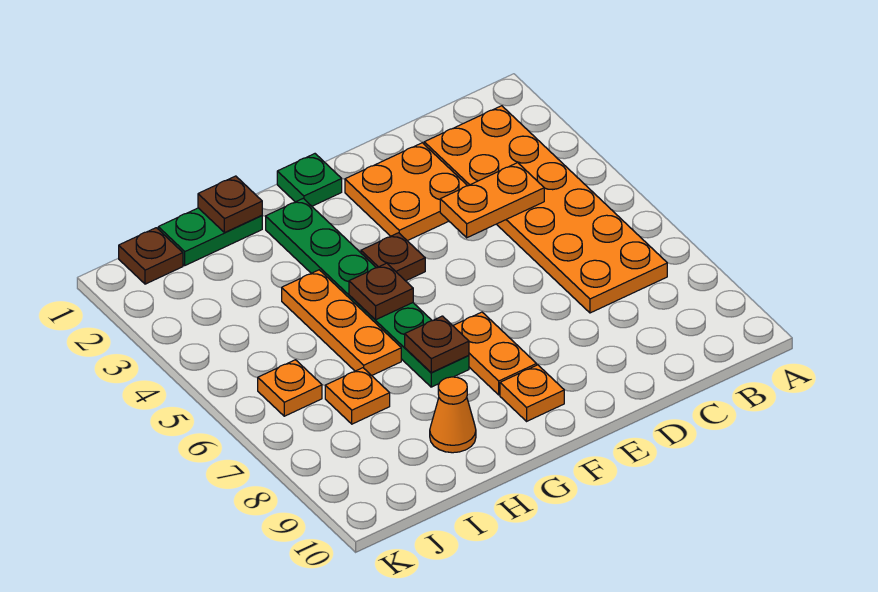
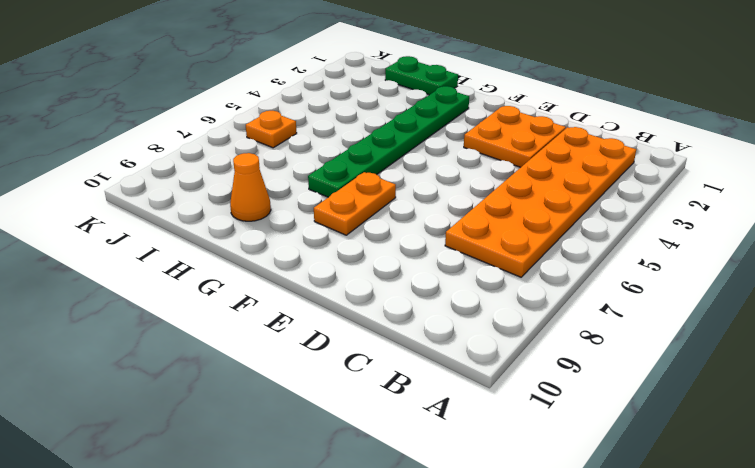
none -> green plate F1 level 1
none -> brown plate F4 level 1
none -> orange plate F9 level 1

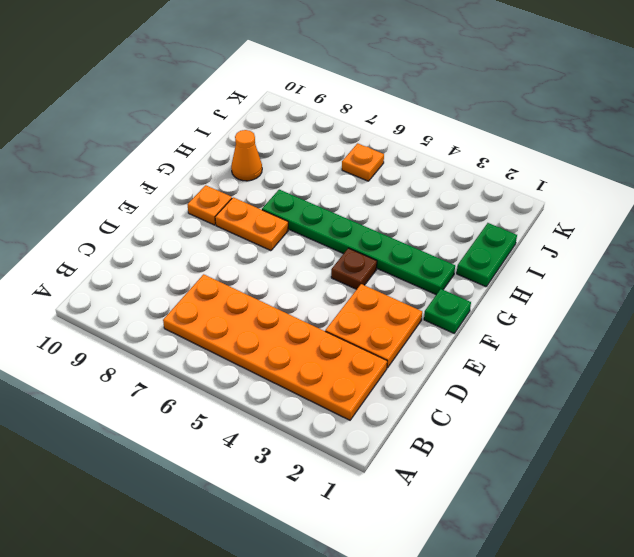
none -> orange plate H4:H6 level 1
none -> orange plate I7 level 1
none -> brown plate J1 level 1

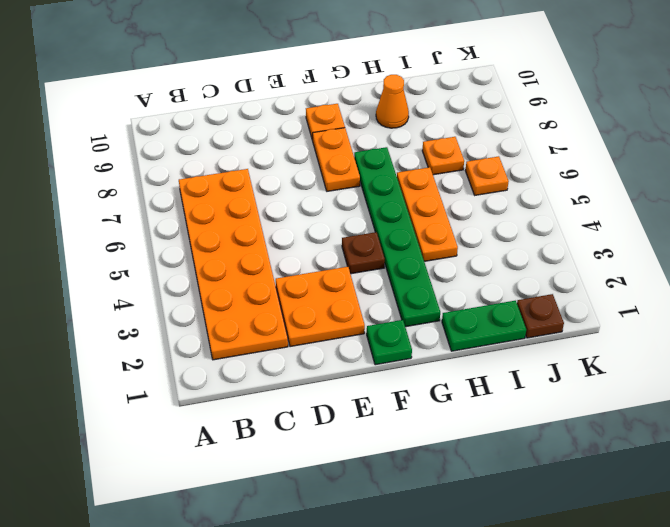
none -> orange plate C4:D4 level 2
none -> brown plate G5 level 2
none -> brown plate G7 level 2

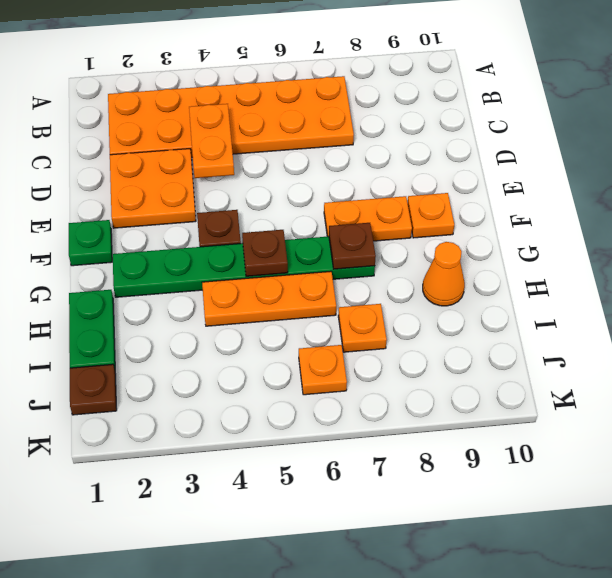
none -> brown plate H1 level 2

